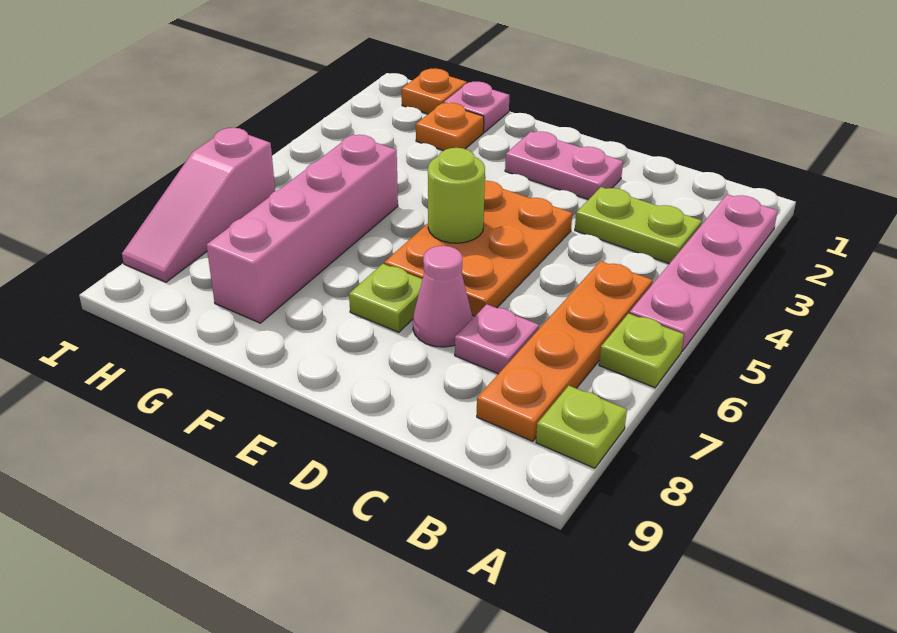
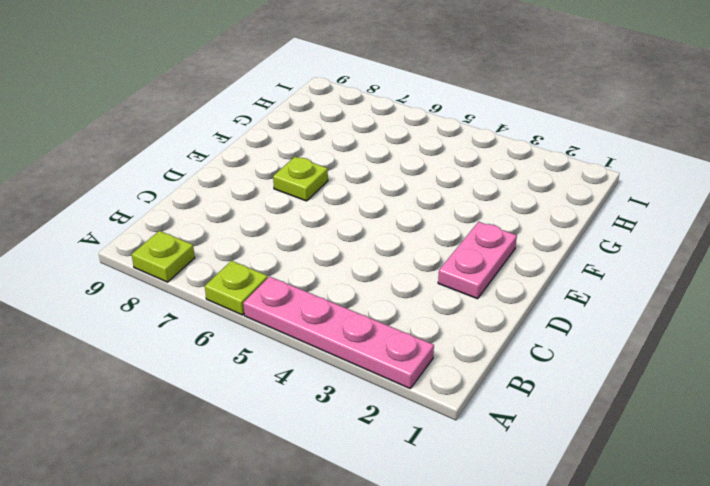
none -> lime plate B3:C3 level 1
none -> orange plate B5:B8 level 1
none -> pink plate C7 level 1

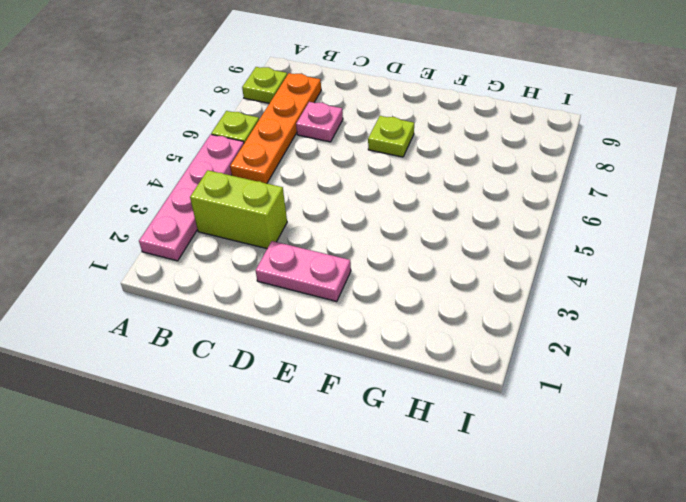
lime brick B3:C3 level 1 -> lime plate B3:C3 level 1
none -> orange plate D4:E6 level 1
none -> pink cone D7 level 1
none -> pink plate G1 level 1

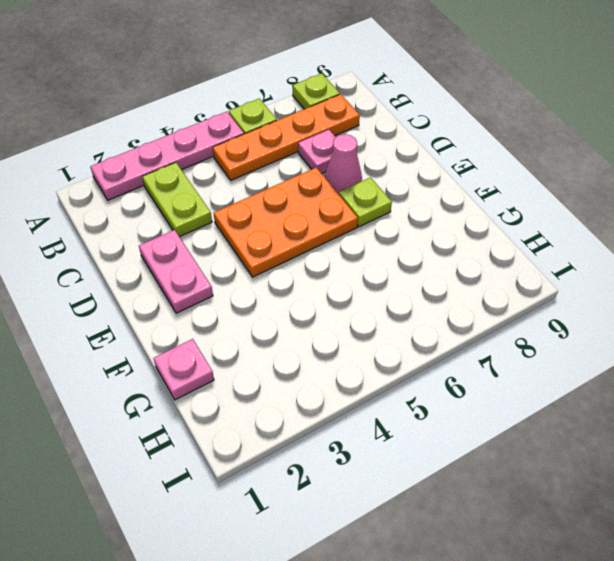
none -> orange plate G2 level 1
none -> pink brick G5:G8 level 1
none -> orange plate H1 level 1

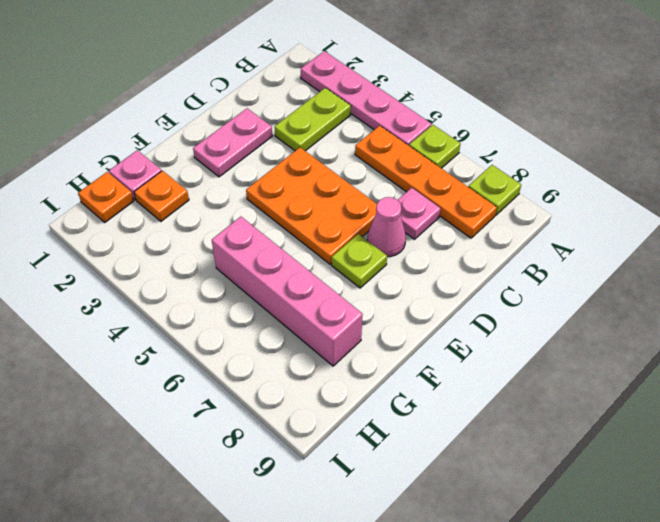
none -> pink slope I6:I8 level 1 top 6
none -> lime round brick E5 level 2

